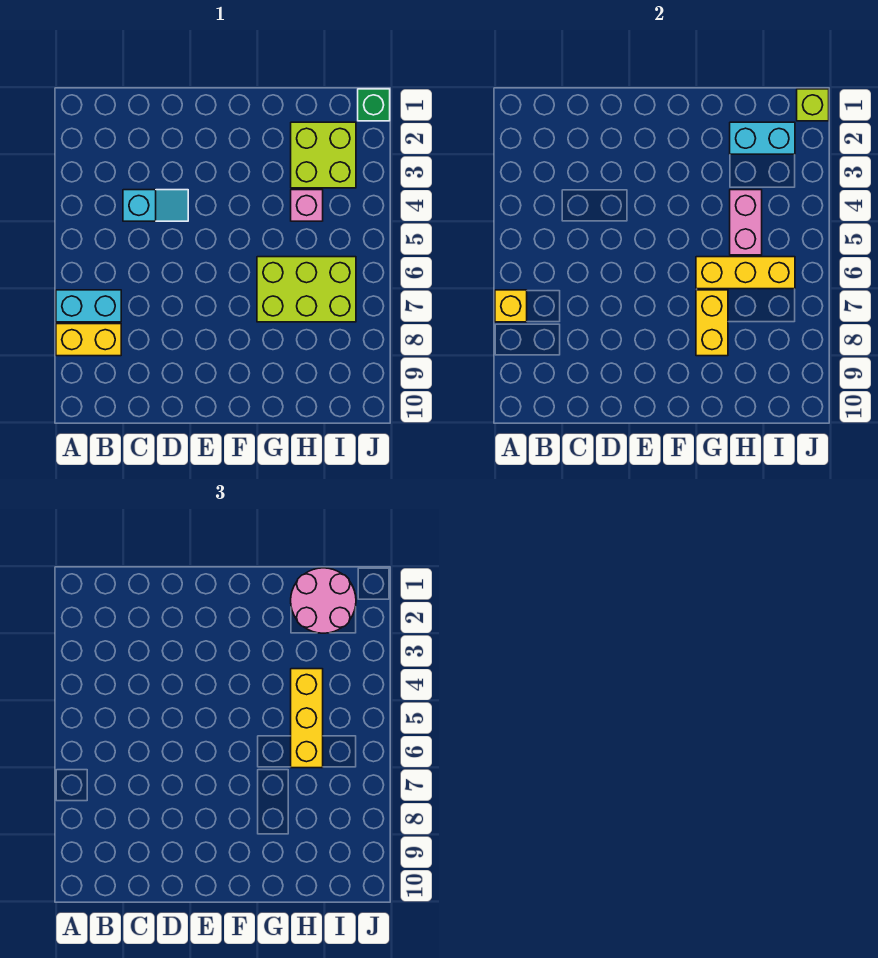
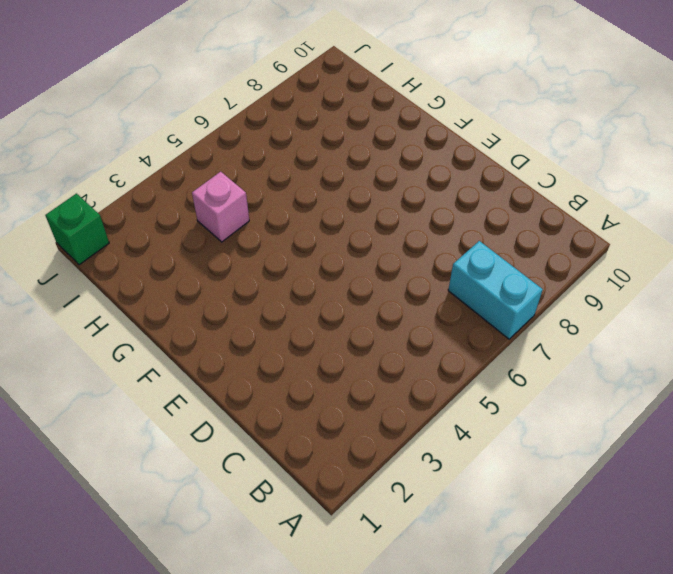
none -> yellow brick A8:B8 level 1
none -> cyan slope C4:D4 level 1 top C
none -> lime brick G6:I7 level 1

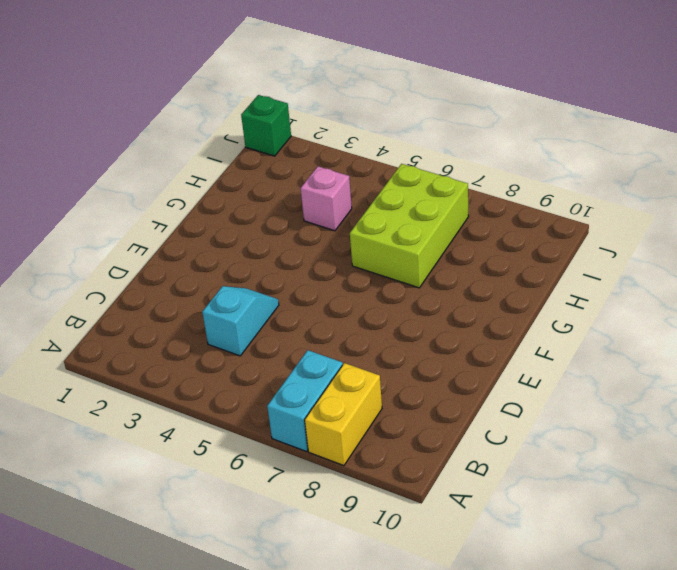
none -> lime brick H2:I3 level 1
none -> yellow brick A7 level 2
none -> yellow brick G6:I6 level 2

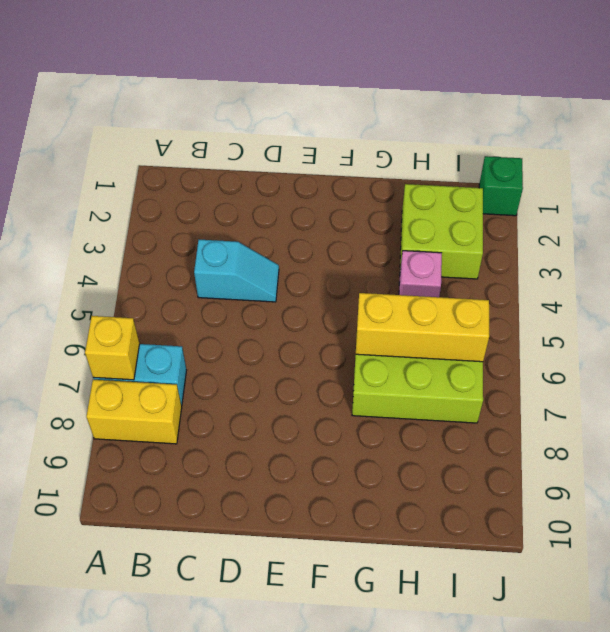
none -> yellow brick G7:G8 level 2
none -> cyan brick H2:I2 level 2
none -> pink brick H4:H5 level 2

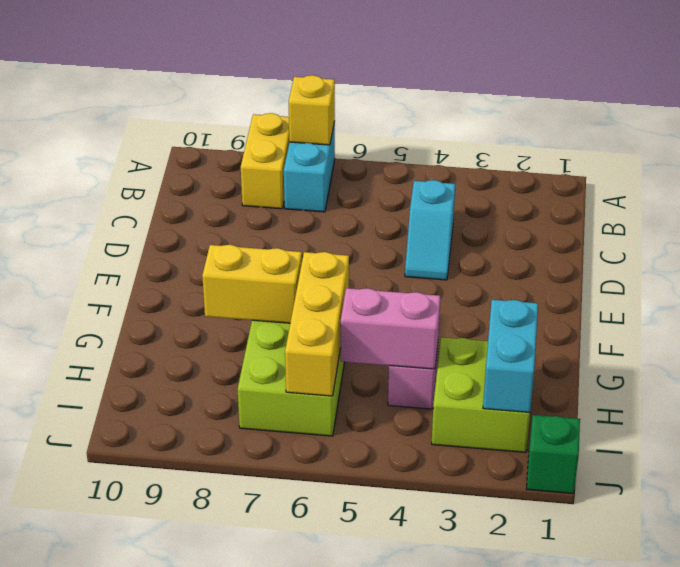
none -> lime brick J1 level 2
none -> pink round brick H1:I2 level 3
none -> yellow brick H4:H6 level 3

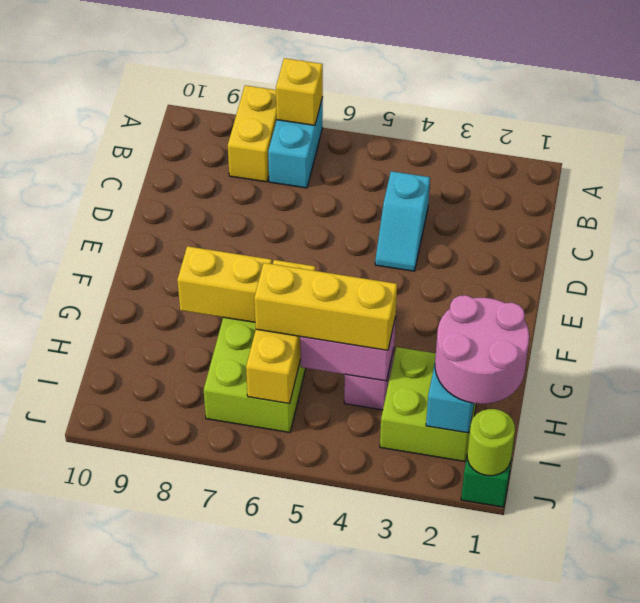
lime round brick J1 level 2 -> lime brick J1 level 2

